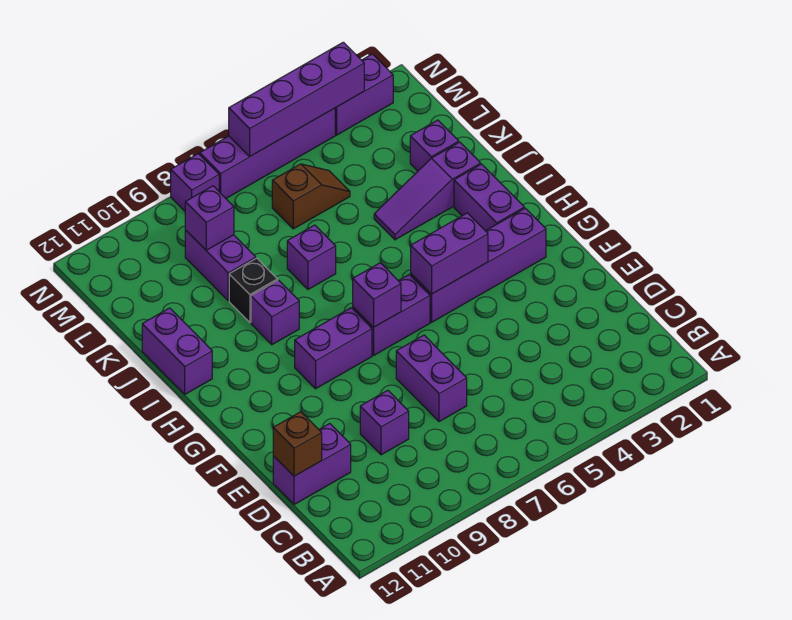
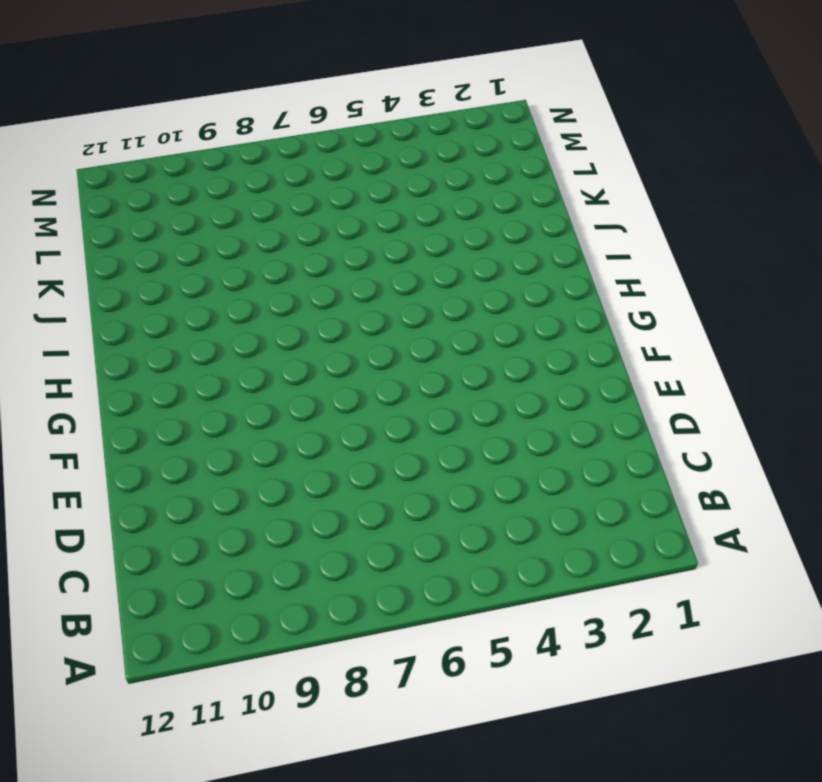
none -> purple brick D7:E7 level 1
none -> purple brick D9 level 1
none -> purple brick D11:D12 level 1

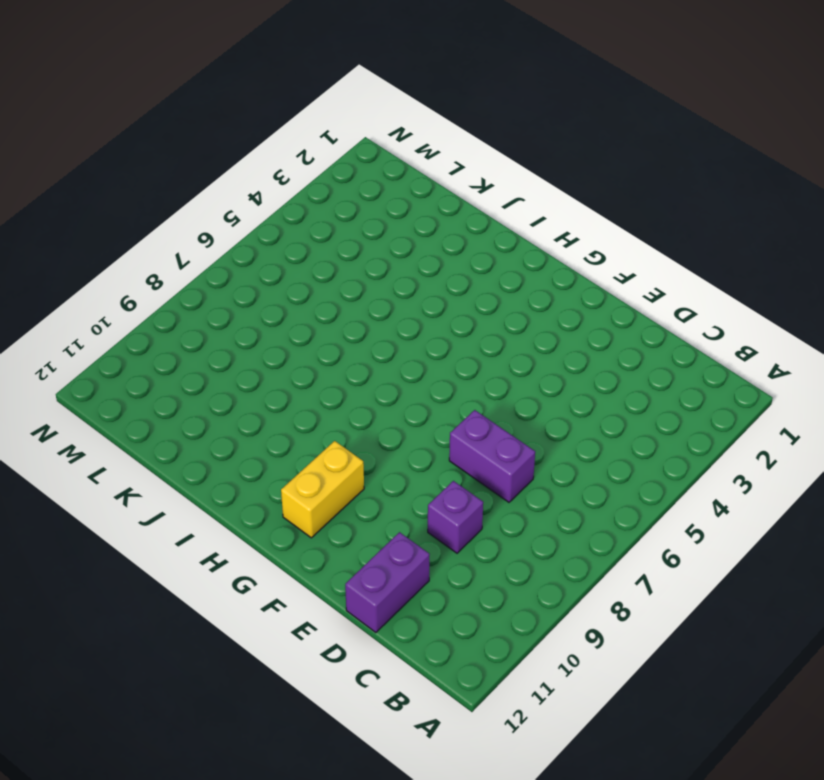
yellow brick G10:G11 level 1 -> none
none -> purple brick G2:G5 level 1
none -> purple brick G6:G7 level 1
none -> purple brick G8:G9 level 1

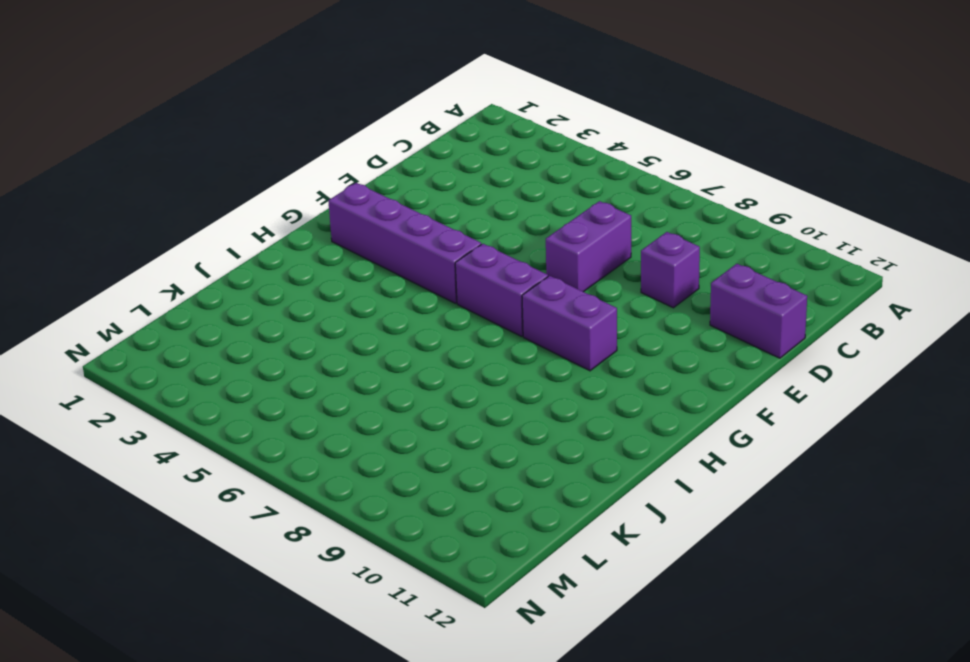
none -> purple brick H2:I2 level 1
none -> purple brick I9 level 1
none -> purple brick I12:J12 level 1

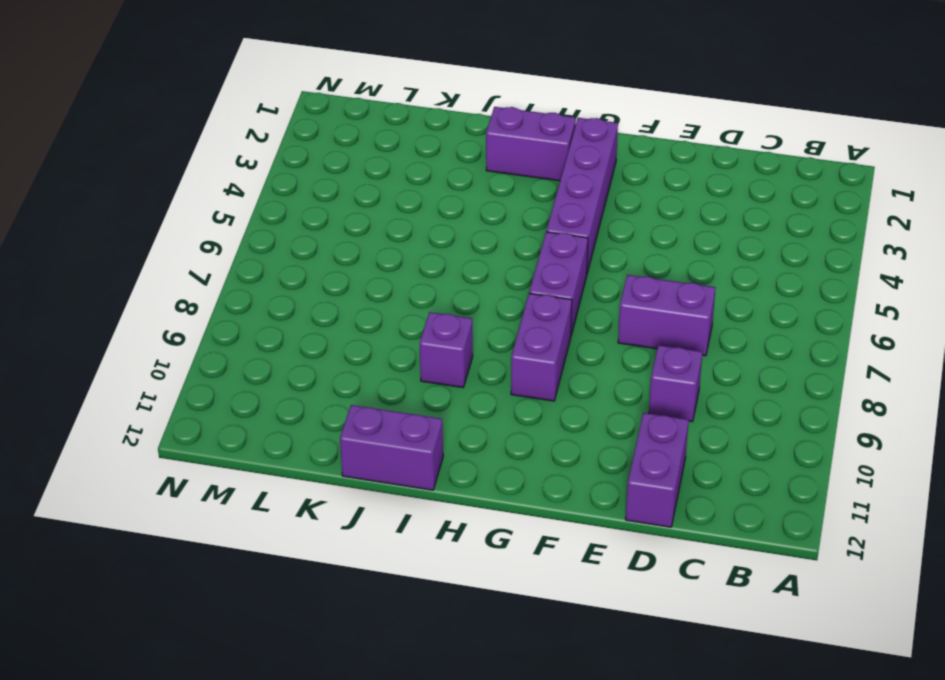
none -> purple slope J2:J4 level 1 top 2
none -> purple brick J7 level 1
none -> black brick J9 level 1

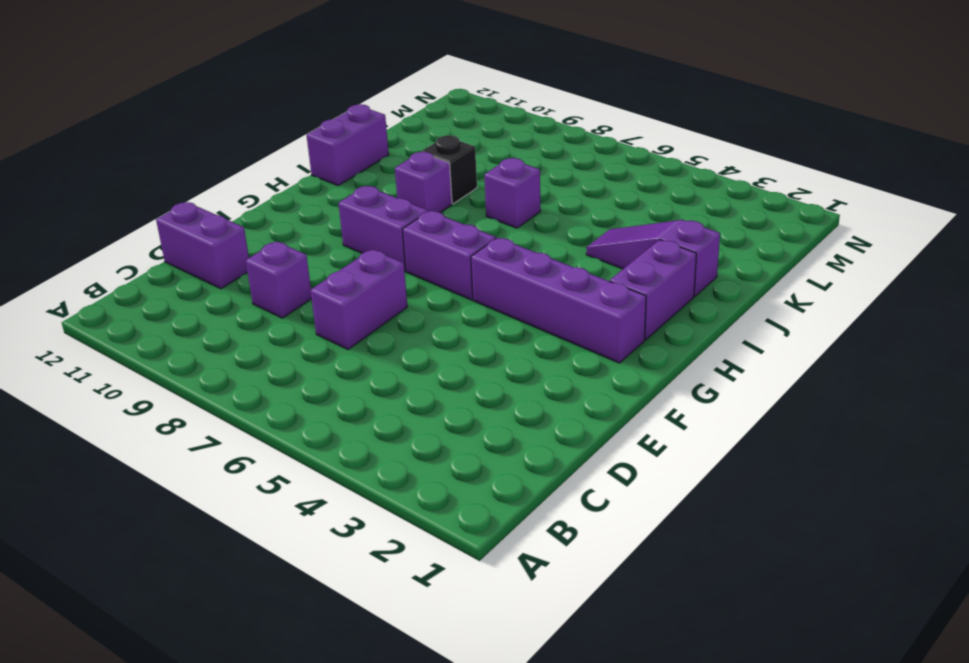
none -> purple brick K2 level 1
none -> purple brick K9:L9 level 1
none -> brown slope L5:L6 level 1 top 6

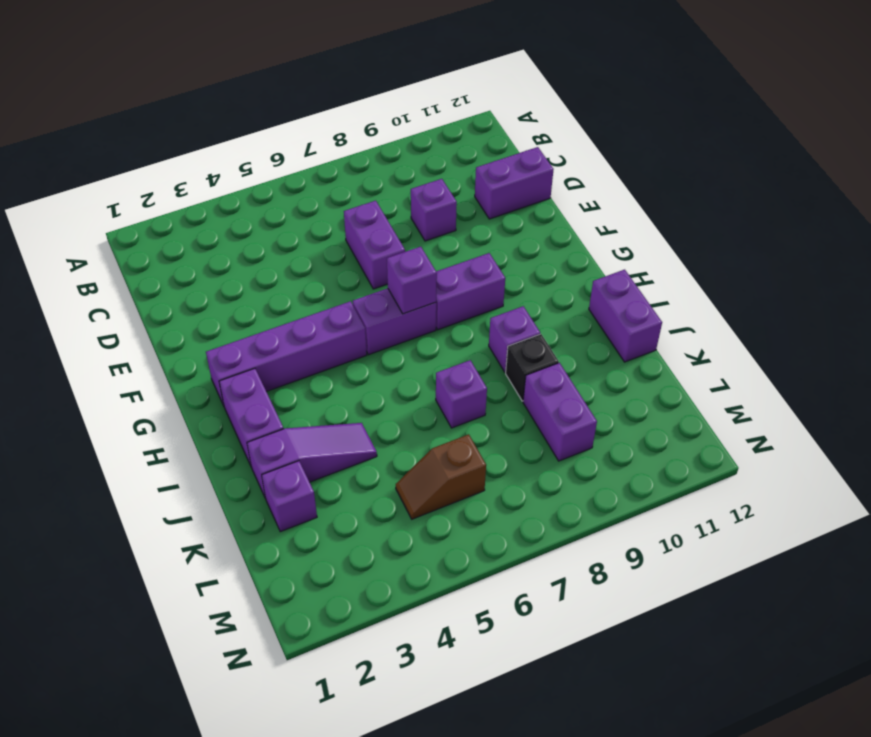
none -> purple brick N2:N3 level 1
none -> purple brick N4:N7 level 1
none -> purple brick N8 level 1

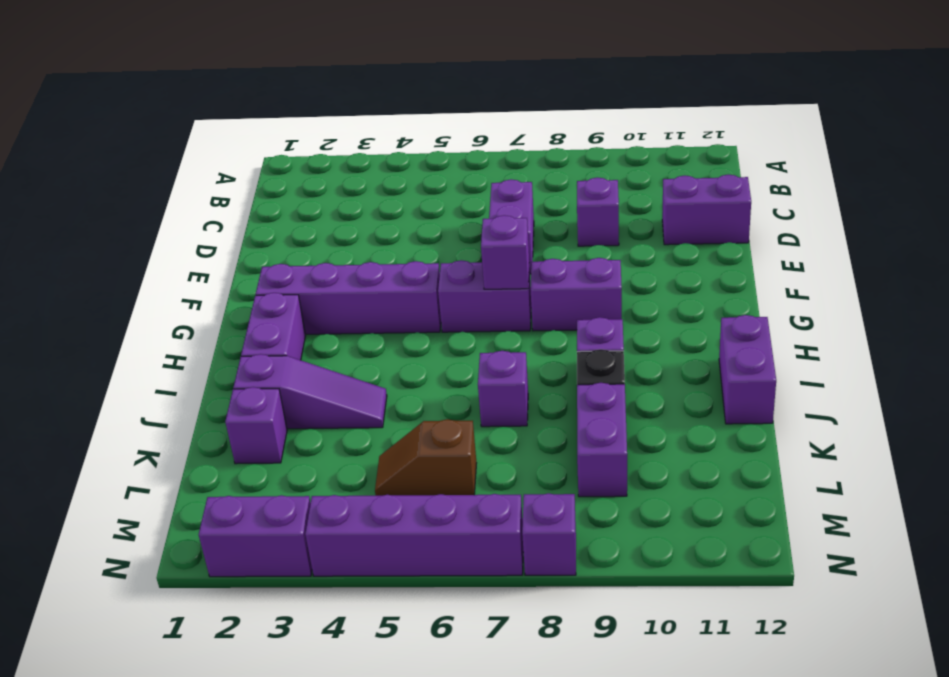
none -> brown brick D12 level 2
none -> purple brick G4:G5 level 2
none -> purple brick L9 level 2

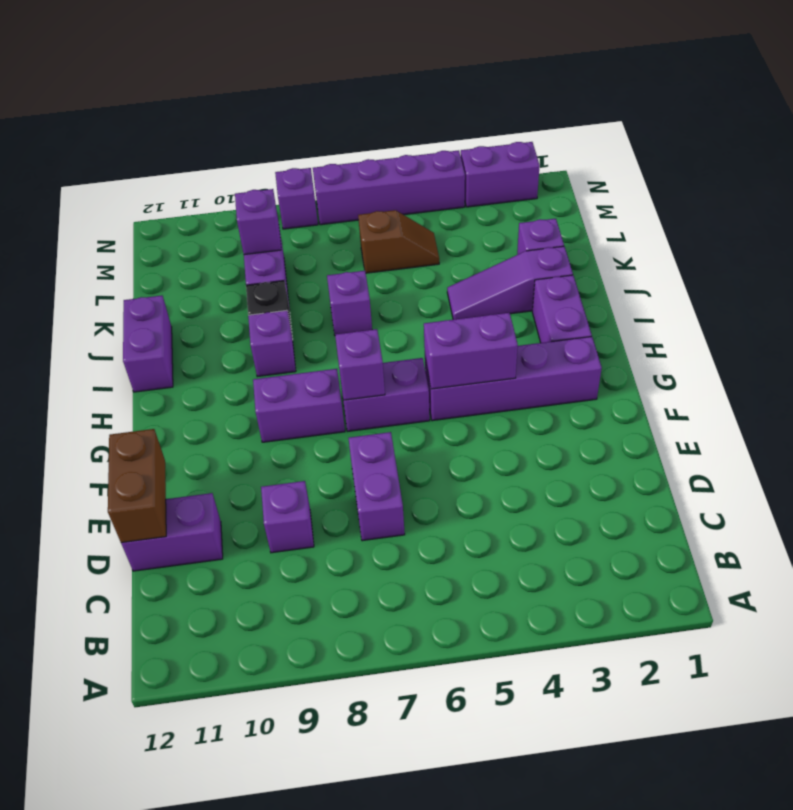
brown brick D12:E12 level 2 -> brown brick D12 level 2
none -> purple brick N3:N6 level 2

